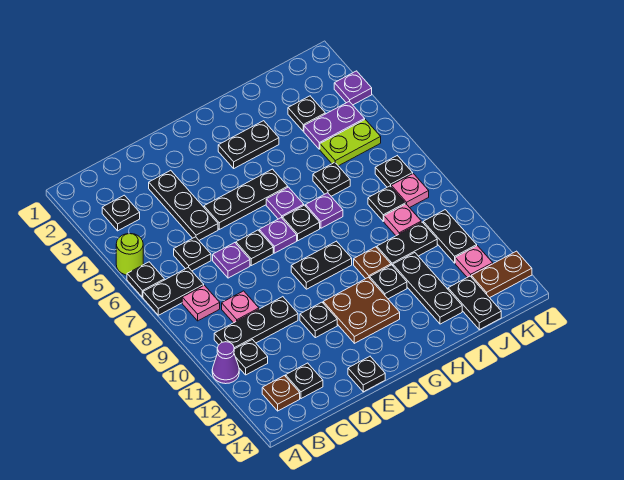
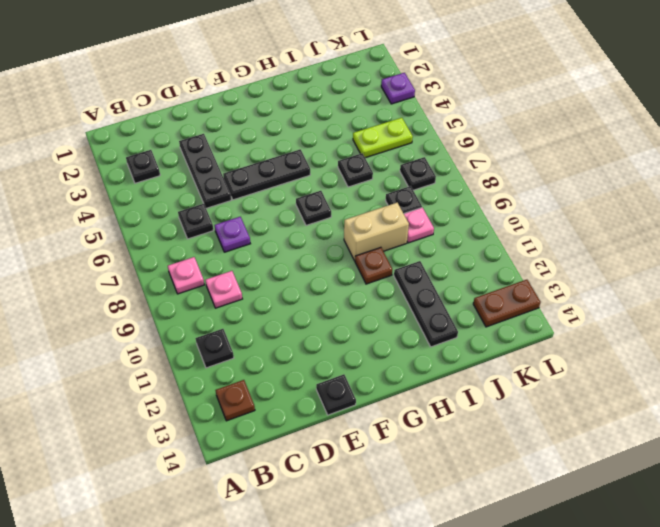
tan brick H9:I9 level 1 -> none
none -> lime round brick A5 level 1
none -> black plate A6 level 1
none -> black plate A7:B7 level 1
none -> purple cone A11 level 1

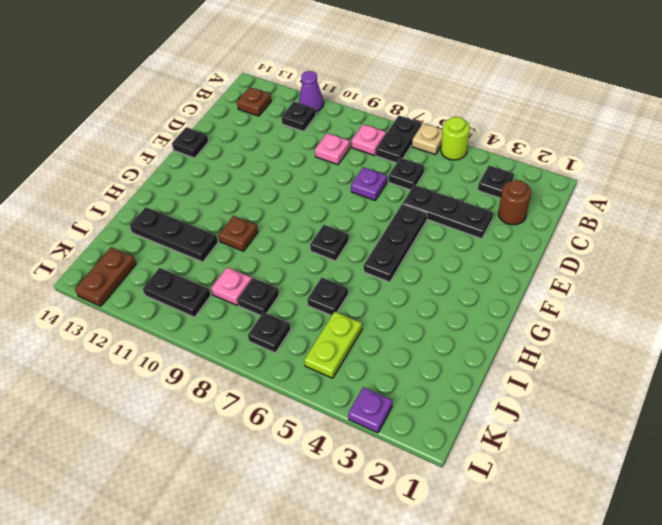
tan plate A6 level 1 -> black plate A6 level 1
brown round brick C2 level 1 -> none
none -> black plate B10:D10 level 1
none -> black plate C13 level 1
none -> black plate E7 level 1
none -> black plate E11 level 1

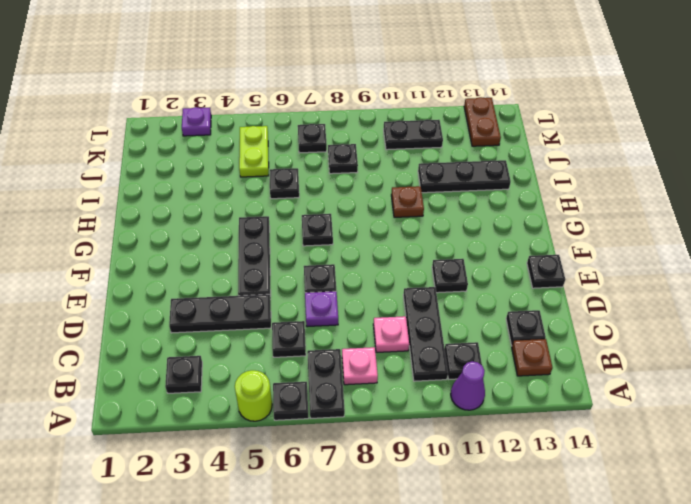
none -> purple plate F7 level 1
none -> black plate F9:G9 level 1
none -> brown plate F11:G12 level 1
none -> black plate G3:H3 level 1

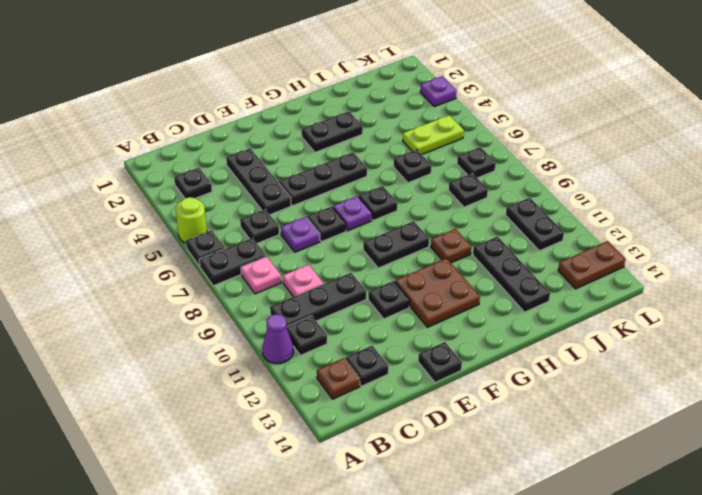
none -> purple plate G6 level 1
none -> purple plate H7 level 1
none -> black plate H11 level 1
none -> black plate I10:J10 level 1

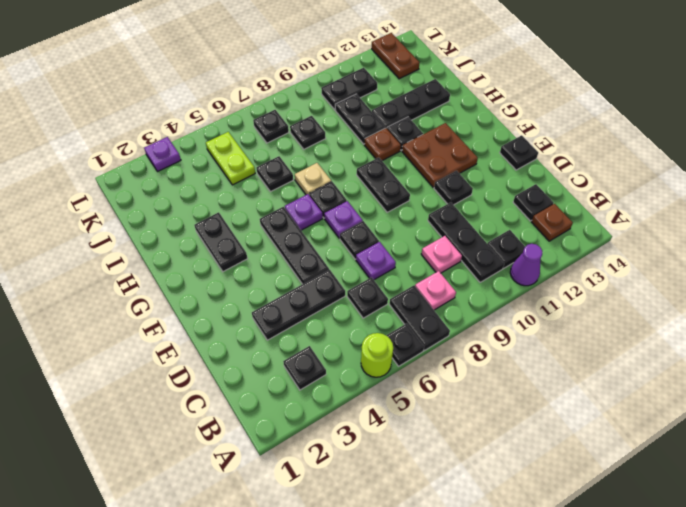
tan plate H7 level 1 -> purple plate H7 level 1
none -> black plate J3 level 1
none -> purple plate J4:K4 level 1
none -> pink plate J9 level 1
none -> black plate J13:J14 level 1

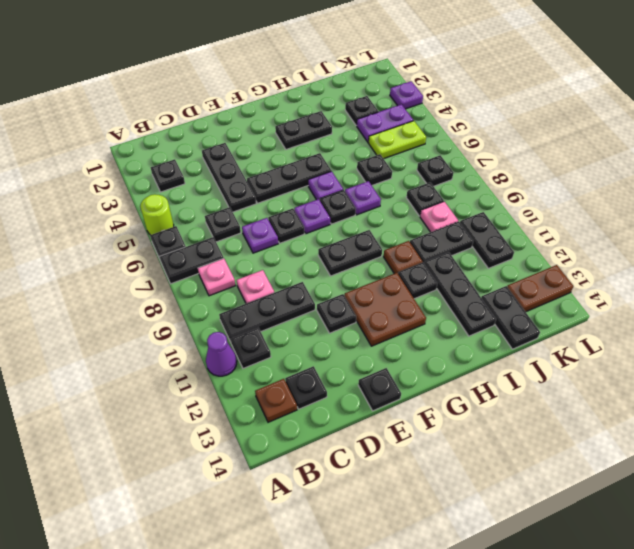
none -> pink plate K8 level 1
none -> pink plate K12 level 1

